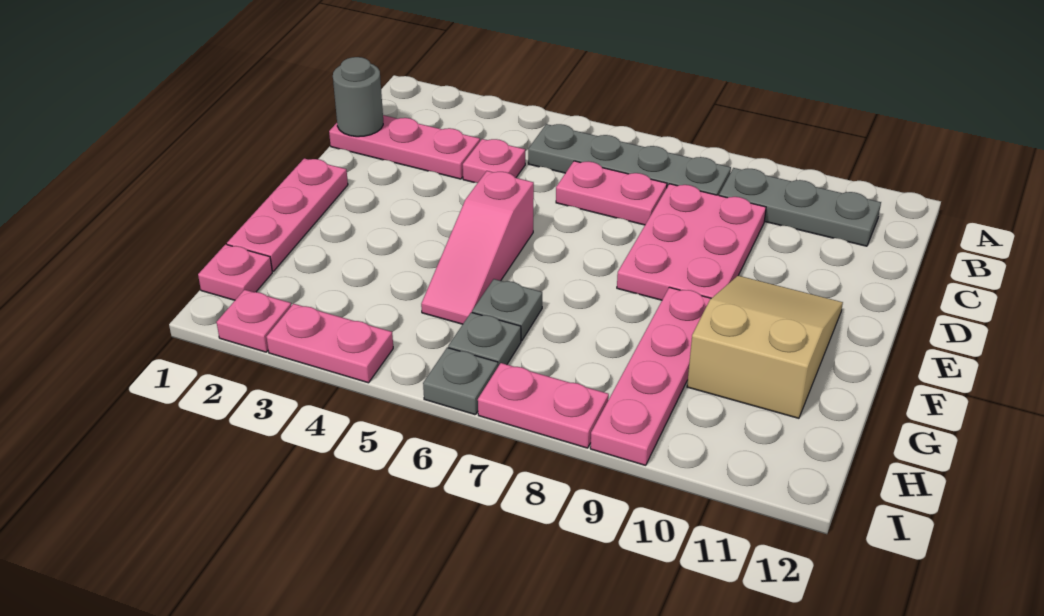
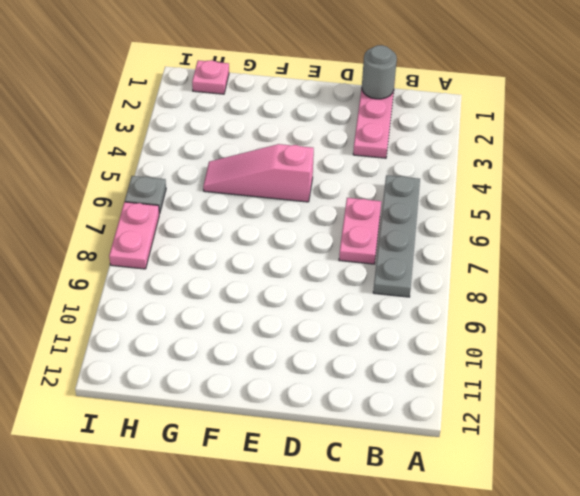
none -> grey plate B9:B11 level 1
none -> pink plate C4 level 1
none -> pink plate C8:E9 level 1

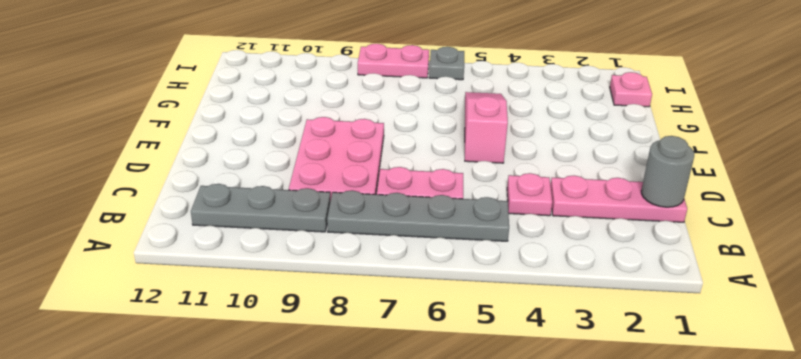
none -> pink plate E1:G1 level 1
none -> tan slope E10:G11 level 1 top G
none -> pink plate F9:I9 level 1

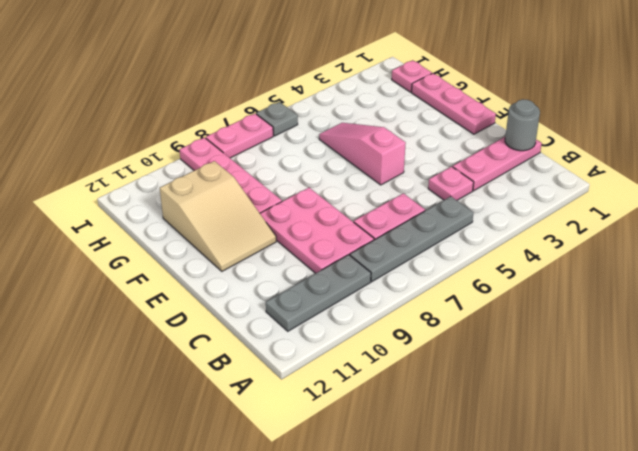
none -> grey plate G6 level 1
none -> grey plate H6 level 1
none -> pink plate I2 level 1

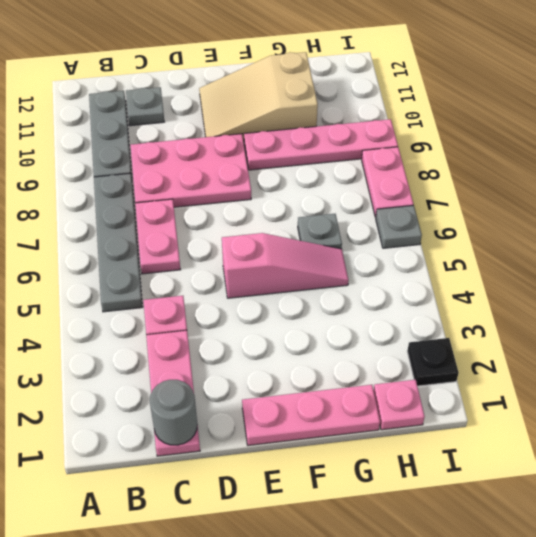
grey plate C11 level 1 -> grey plate H6 level 1
black plate I2 level 1 -> pink plate I2 level 1
none -> pink plate I3:I4 level 1

